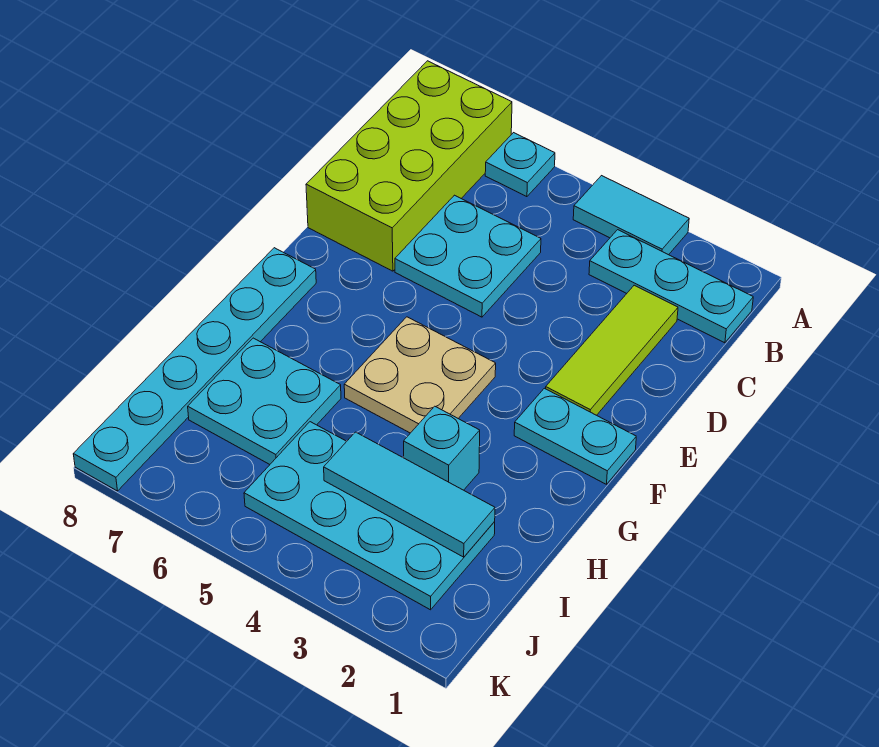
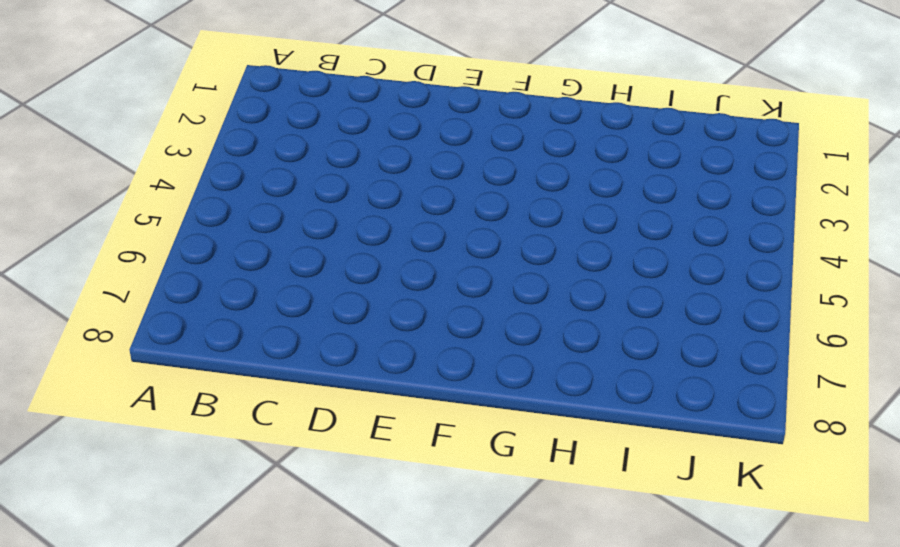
none -> cyan tile A3:A4 level 1
none -> cyan plate A6 level 1
none -> lime brick A7:D8 level 1

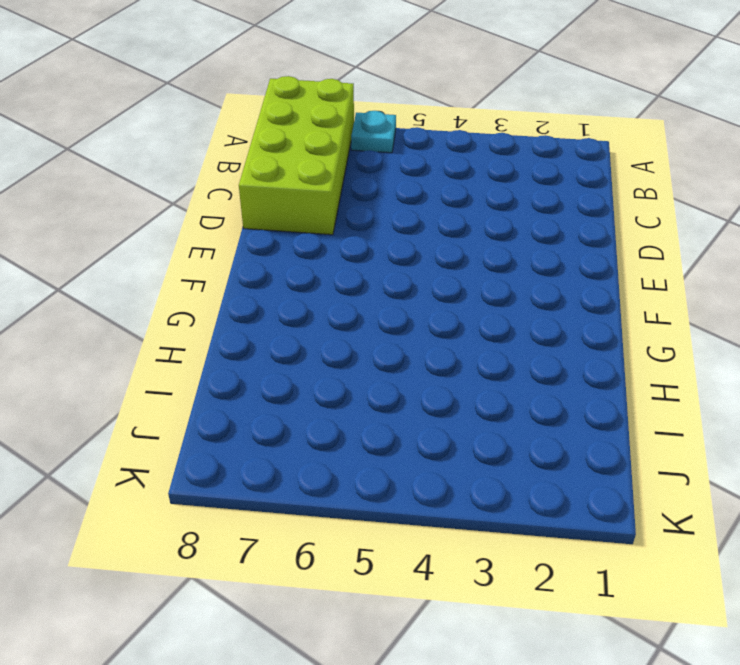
none -> cyan tile A3:A4 level 1
none -> cyan plate B1:B3 level 1
none -> lime tile C2:E2 level 1

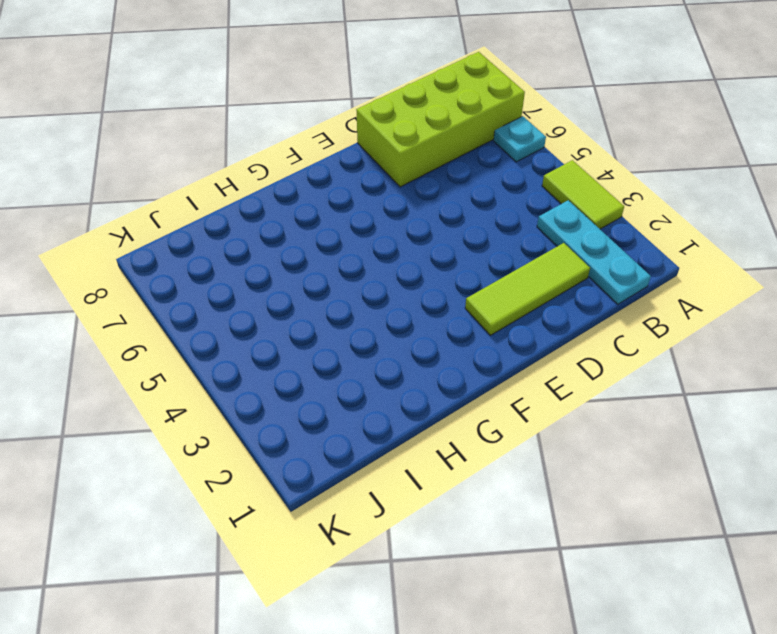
lime tile A3:A4 level 1 -> cyan tile A3:A4 level 1
none -> cyan plate C5:D6 level 1
none -> cyan plate F1:F2 level 1
none -> tan plate F4:G5 level 1

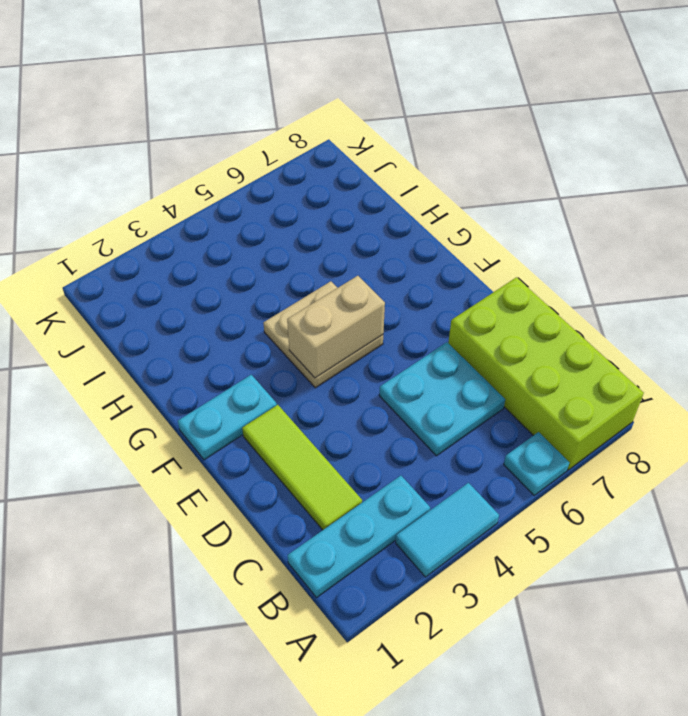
tan brick F4:F5 level 2 -> none
none -> cyan plate F8:K8 level 1
none -> cyan brick H3 level 1
none -> cyan plate H6:I7 level 1

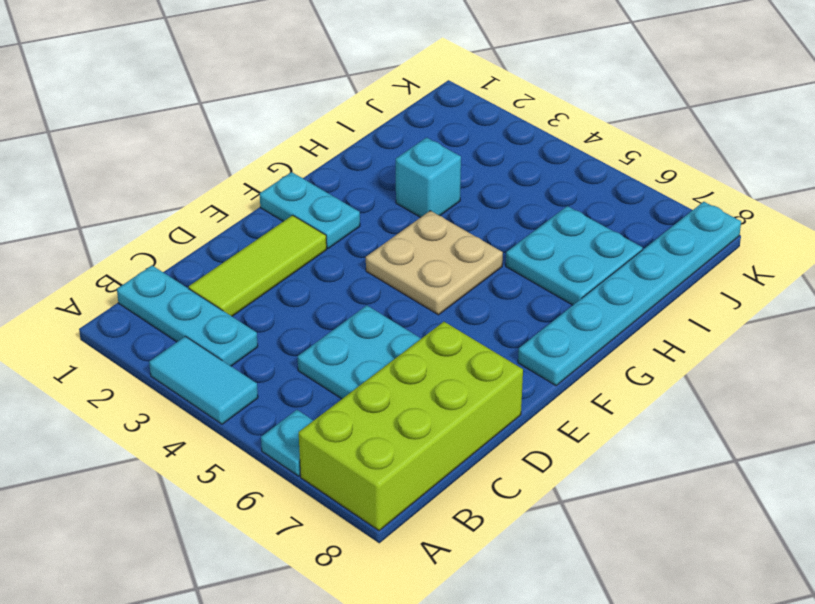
none -> cyan plate I2:J5 level 1
none -> cyan tile I2:I4 level 2

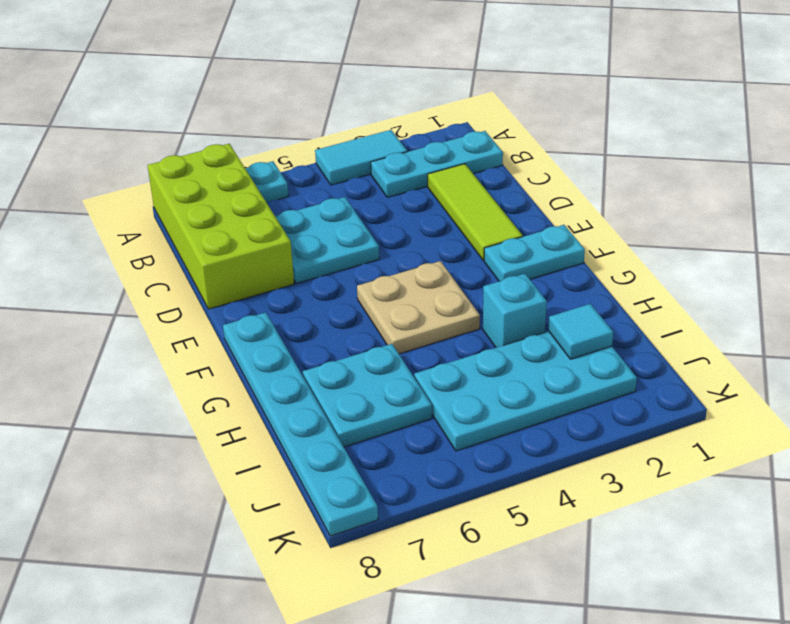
cyan tile I2 level 2 -> cyan tile I2:I4 level 2

